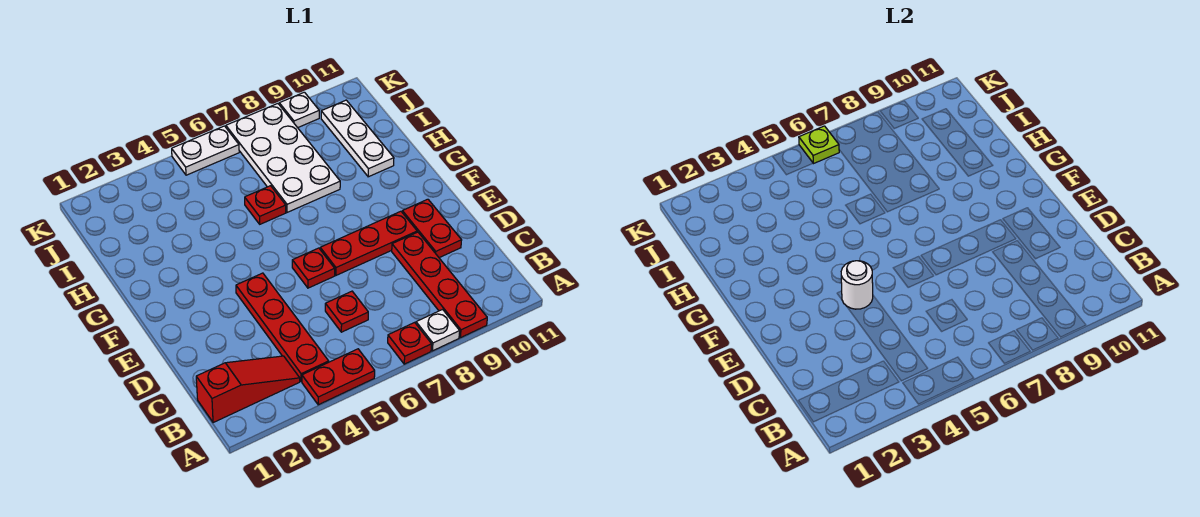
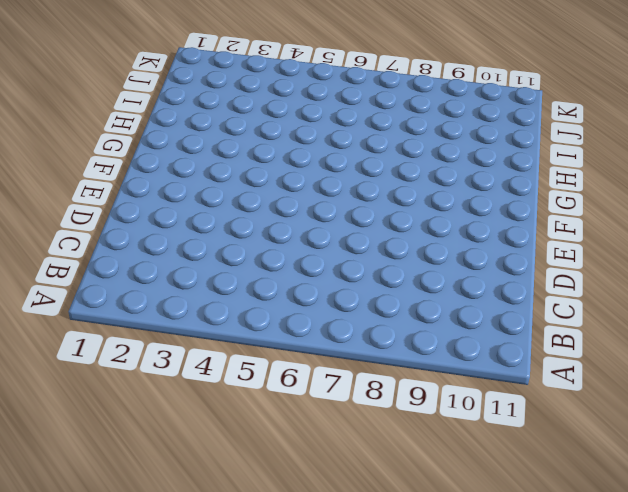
none -> red plate A4:A5 level 1
none -> red plate A7 level 1
none -> white plate A8 level 1

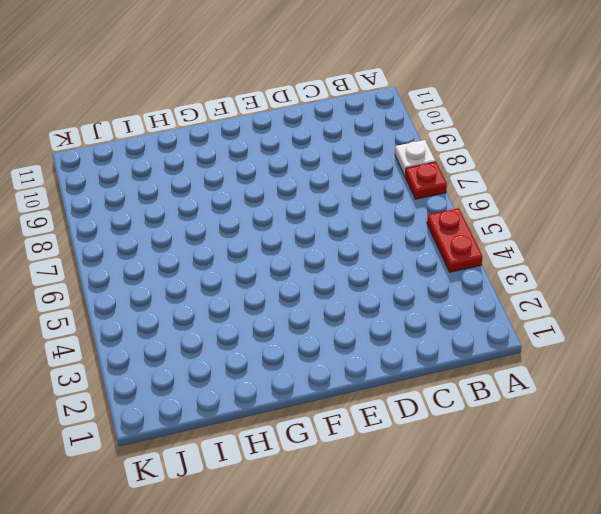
none -> red plate A9:D9 level 1
none -> red slope B1:B3 level 1 top 1
none -> red plate B4:E4 level 1

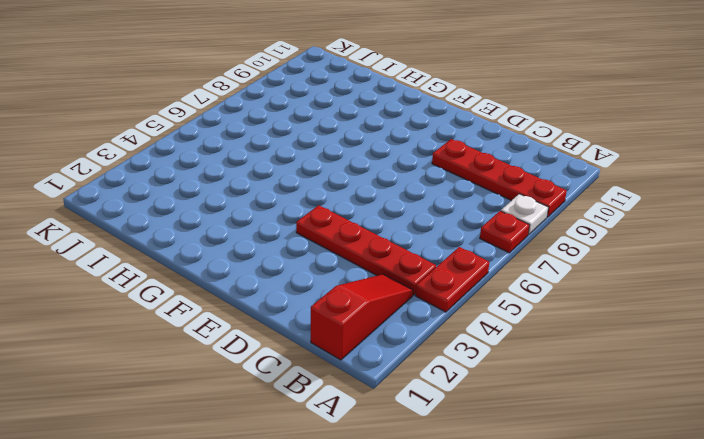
none -> red plate C6 level 1
none -> red plate D10:E10 level 1
none -> red plate E6 level 1

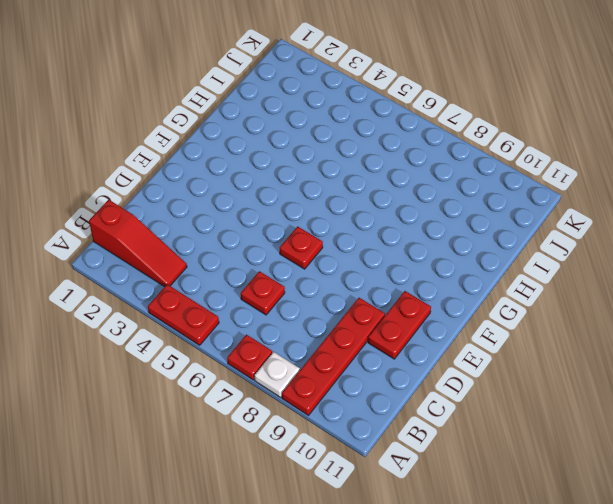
none -> red plate B4:E4 level 1
none -> red plate E7:E9 level 1
none -> red plate H6 level 1

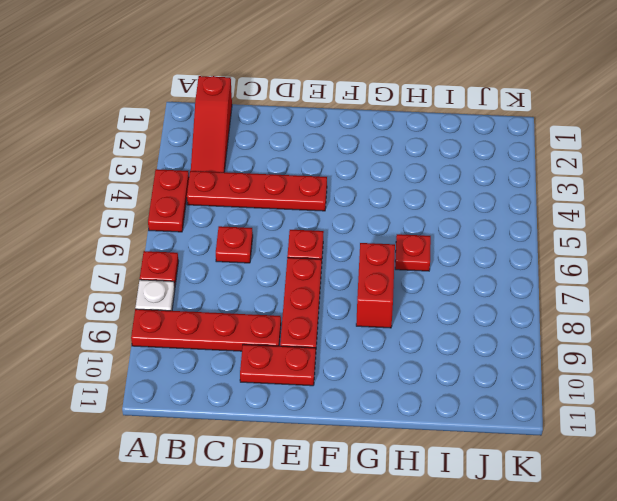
red brick G7:G8 level 1 -> none
none -> white plate H7:K8 level 1
none -> white plate H10:J10 level 1
none -> white plate K5:K6 level 1

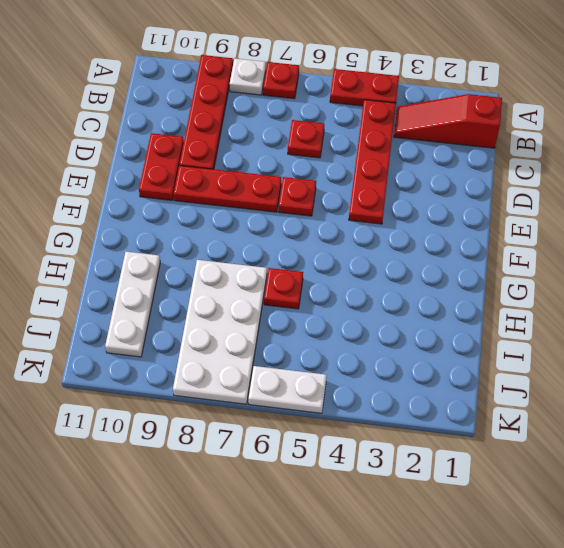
none -> white plate K9 level 1
none -> white round brick E4 level 2
none -> lime plate K6 level 2

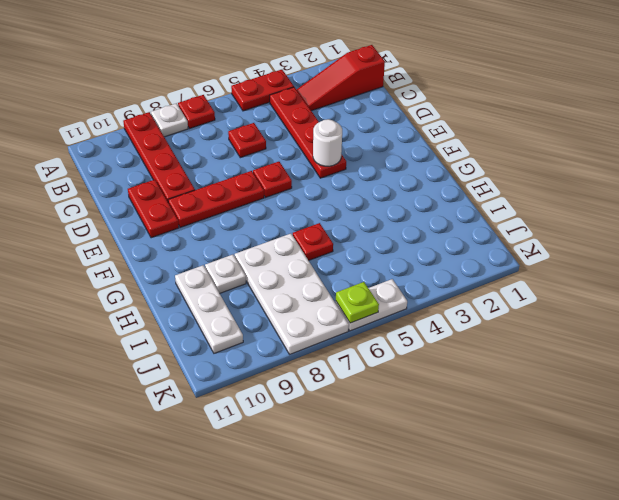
white plate H9 level 1 -> white plate K9 level 1

